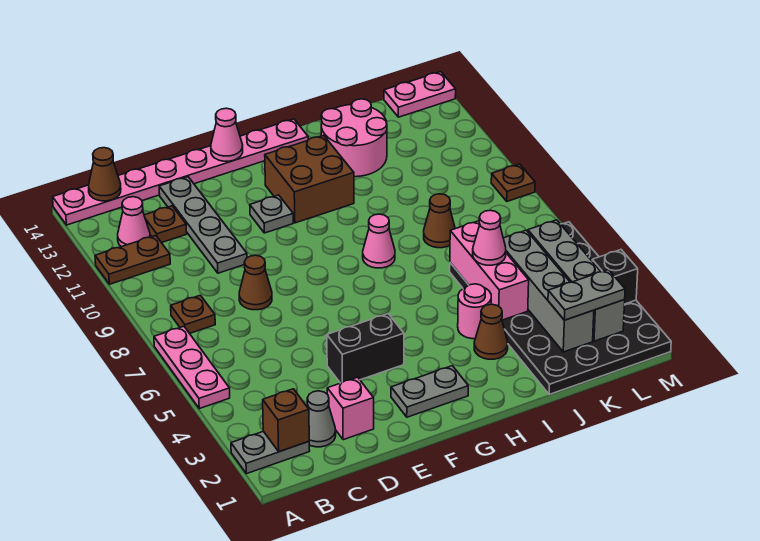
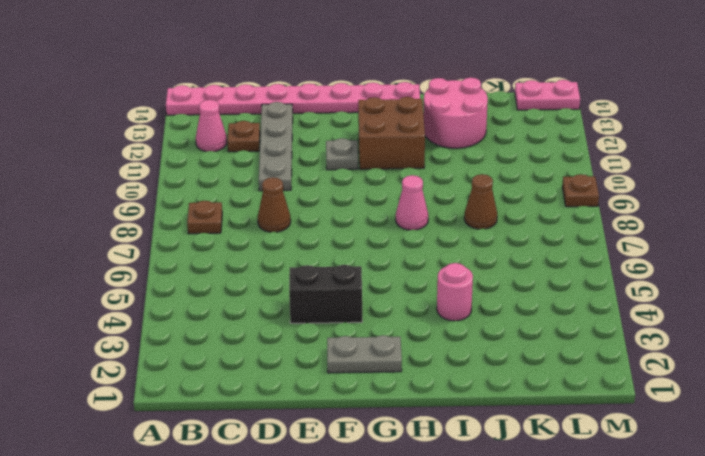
none -> grey plate A2:B2 level 1
none -> pink plate A5:A7 level 1
none -> brown plate A11:B11 level 1
none -> grey cone C2 level 1

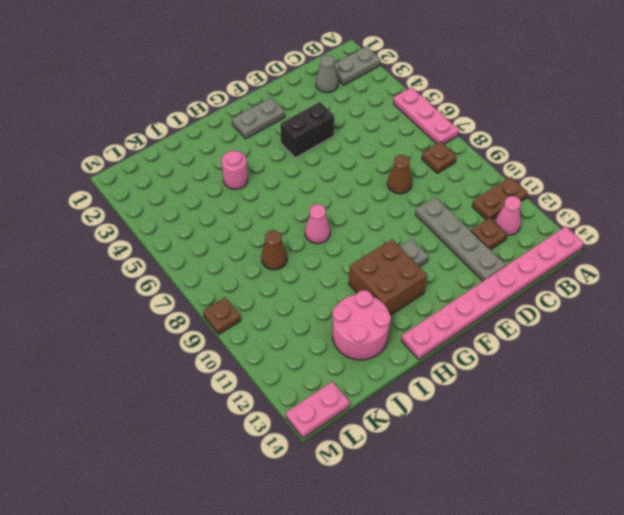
none -> pink brick D2 level 1
none -> brown cone I3 level 1
none -> black plate J1:M6 level 1
none -> brown brick B2 level 2

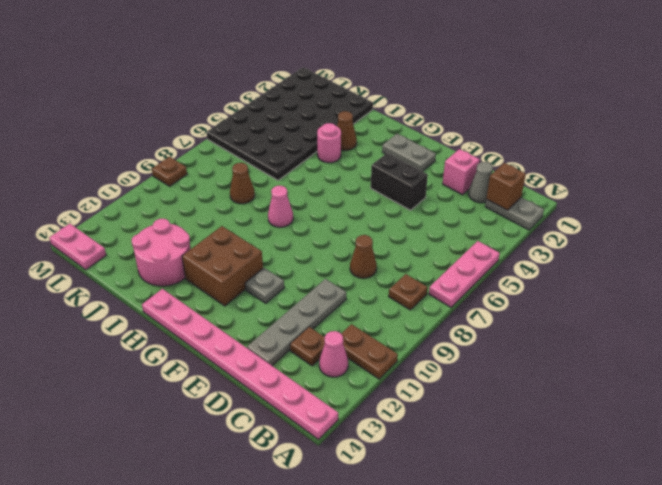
none -> brown cone B14 level 2
none -> pink cone F14 level 2
none -> pink brick J4:J6 level 2
none -> grey brick K2:K5 level 2

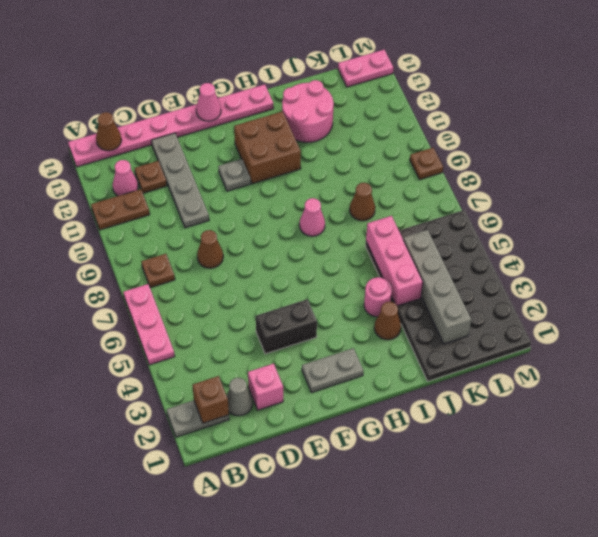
none -> grey brick L2:L5 level 2
none -> black brick M3 level 2
none -> pink cone J5 level 3
none -> grey plate K2:L2 level 3

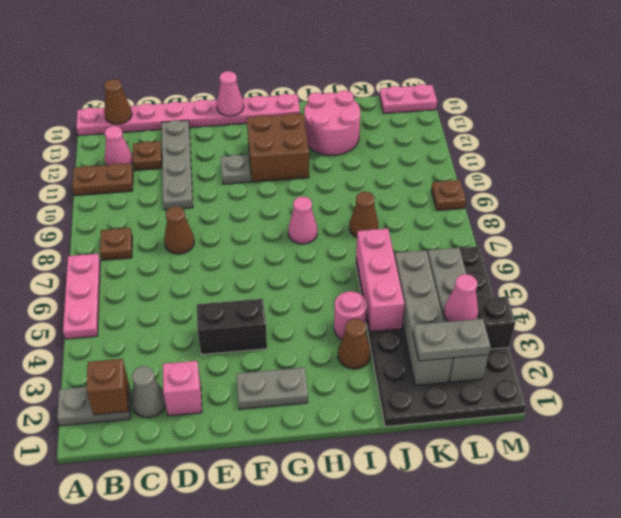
pink cone L3 level 3 -> pink cone J5 level 3

